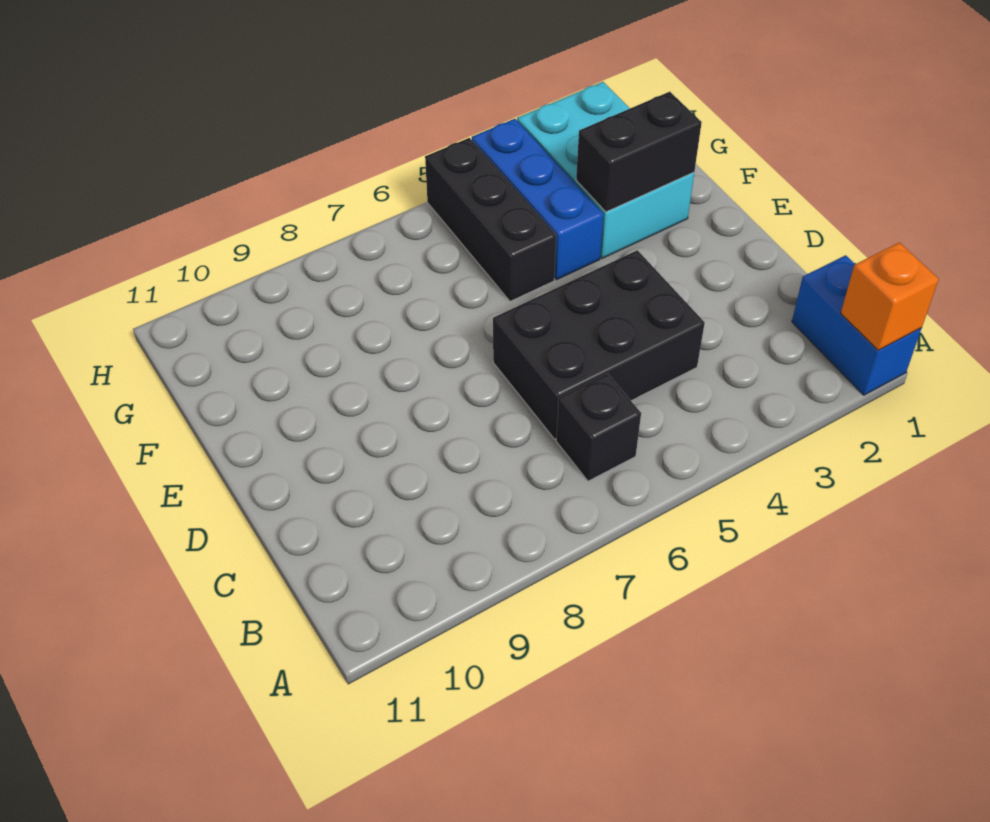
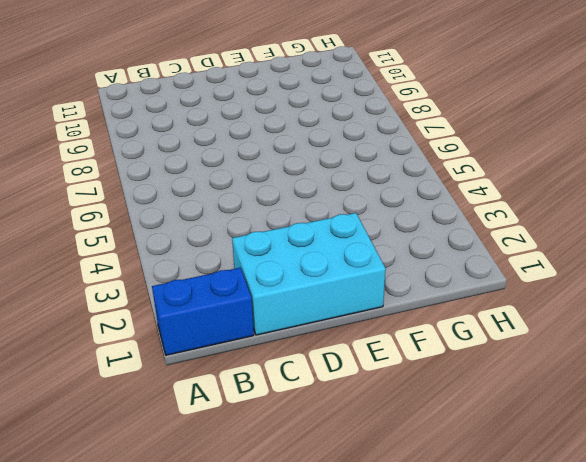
cyan brick C1:E2 level 1 -> cyan brick F2:H3 level 1
none -> black brick B6 level 1
none -> black brick C4:D6 level 1

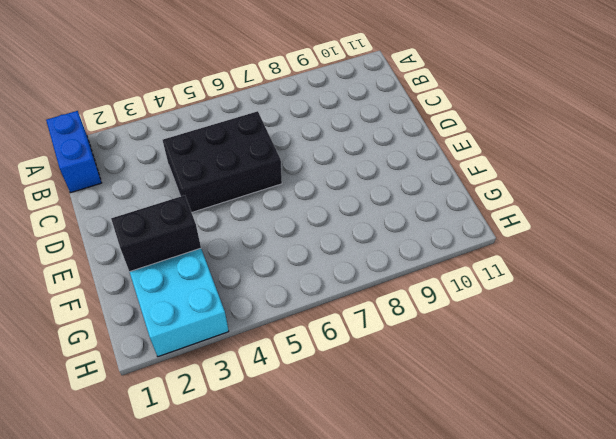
none -> black brick B6 level 1
none -> blue brick F4:H4 level 1

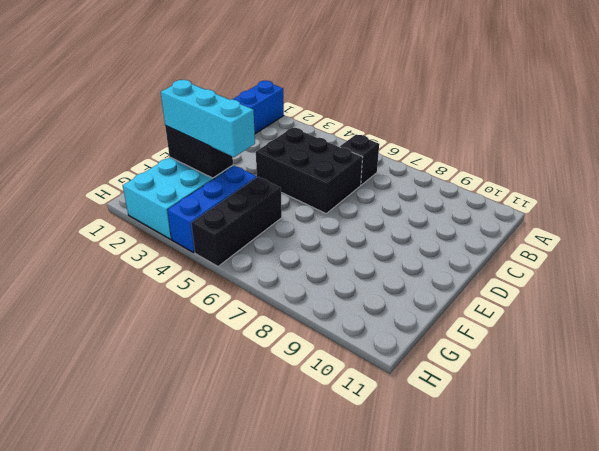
cyan brick F2:F4 level 3 -> none
none -> orange brick A1 level 2

